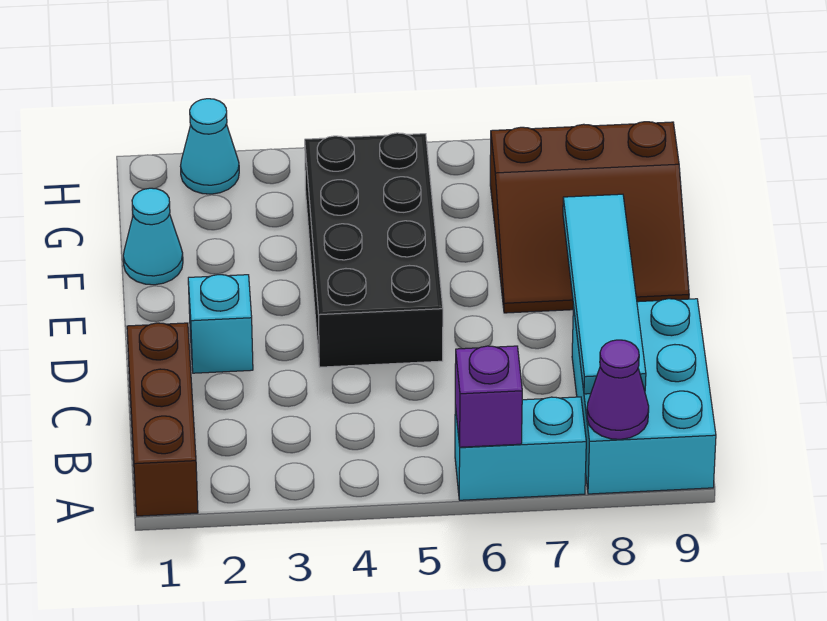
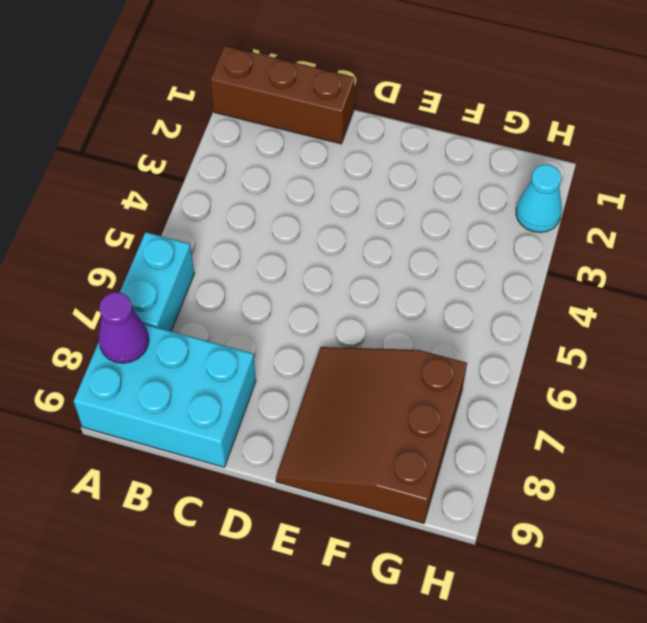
none -> cyan brick D2 level 1
none -> black brick D4:G5 level 1

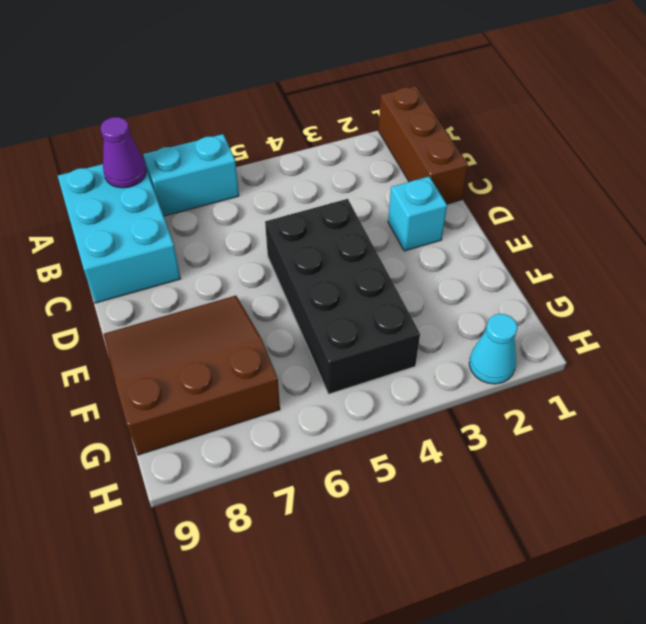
none -> cyan cone F1 level 1
none -> purple brick A6 level 2

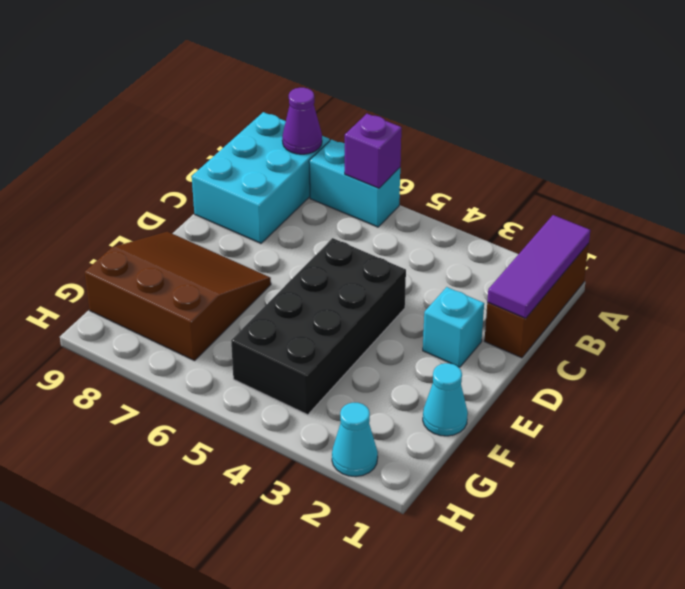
purple tile A1:C1 level 2 -> none
none -> cyan tile B8:E8 level 2

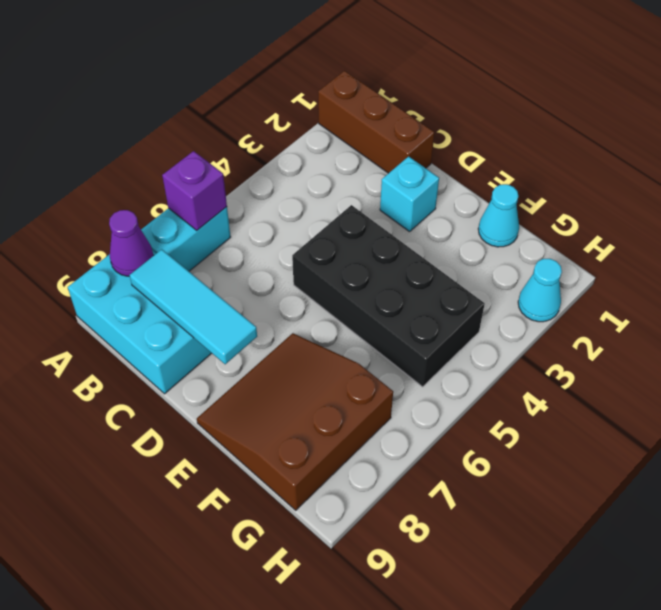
cyan tile B8:D8 level 2 -> cyan tile B8:E8 level 2

